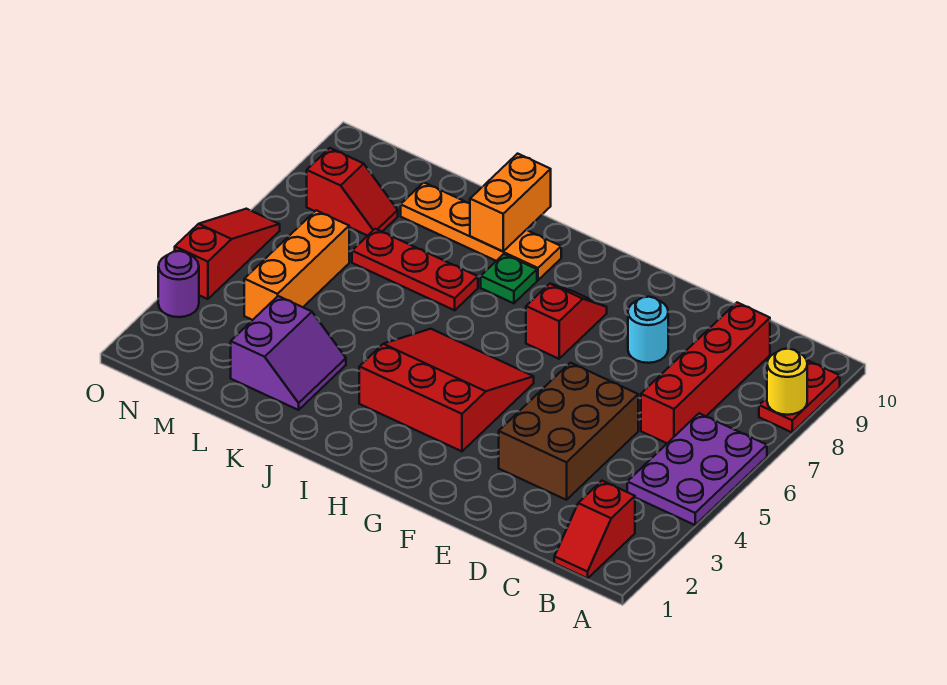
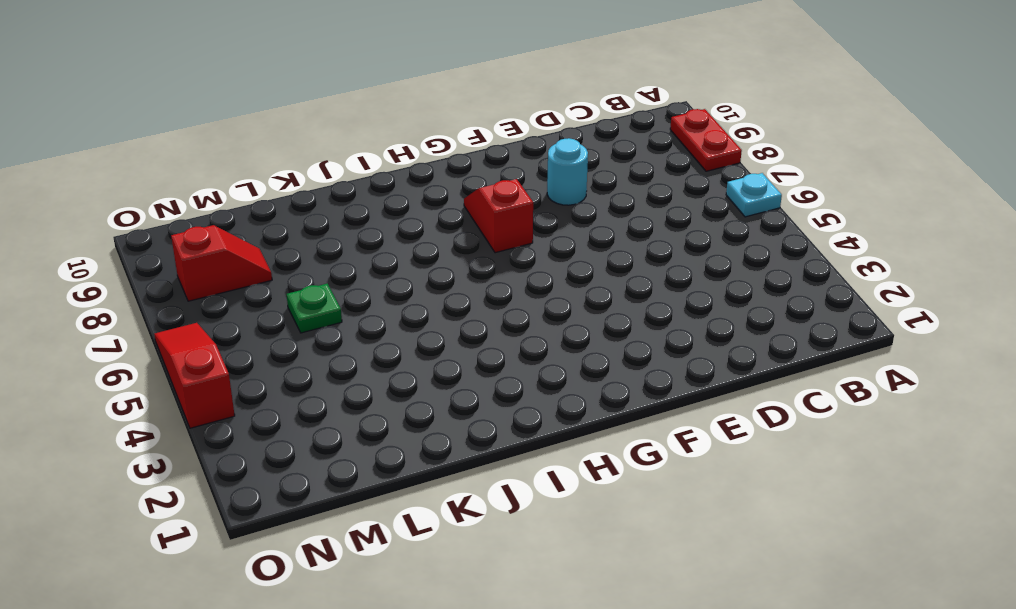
cyan plate A6 level 1 -> purple plate A4:B6 level 1
green plate L6 level 1 -> green plate I8 level 1
none -> red slope B1:B2 level 1 top 2
none -> red brick C6:C9 level 1
none -> brown brick D3:E5 level 1

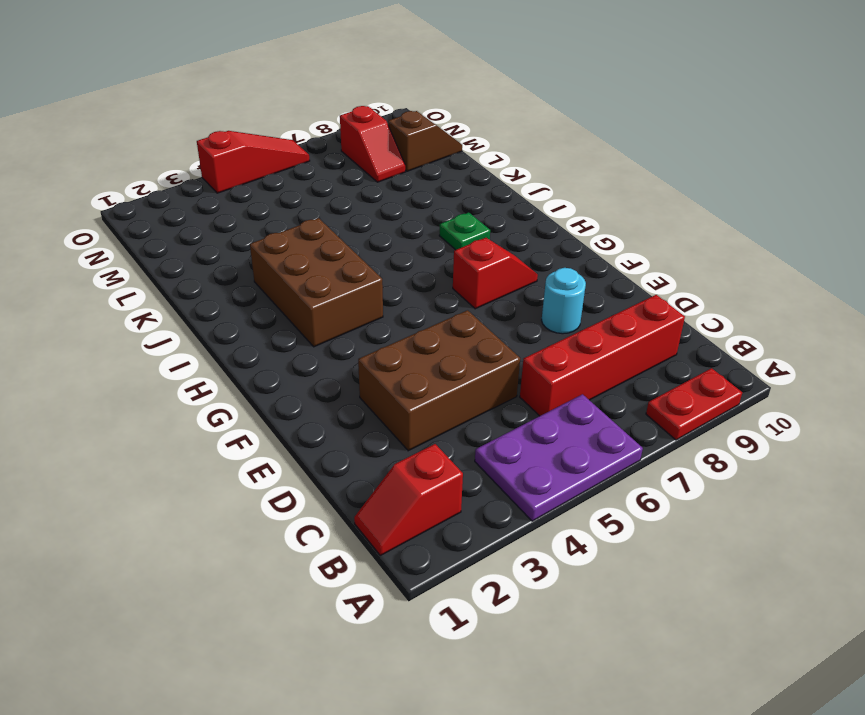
brown brick H3:J4 level 1 -> red slope G3:I5 level 1 top 3
brown slope M9:M10 level 1 top 9 -> none
none -> orange plate I9:L9 level 1
none -> red plate J7:L7 level 1
none -> purple slope K2:L3 level 1 top L

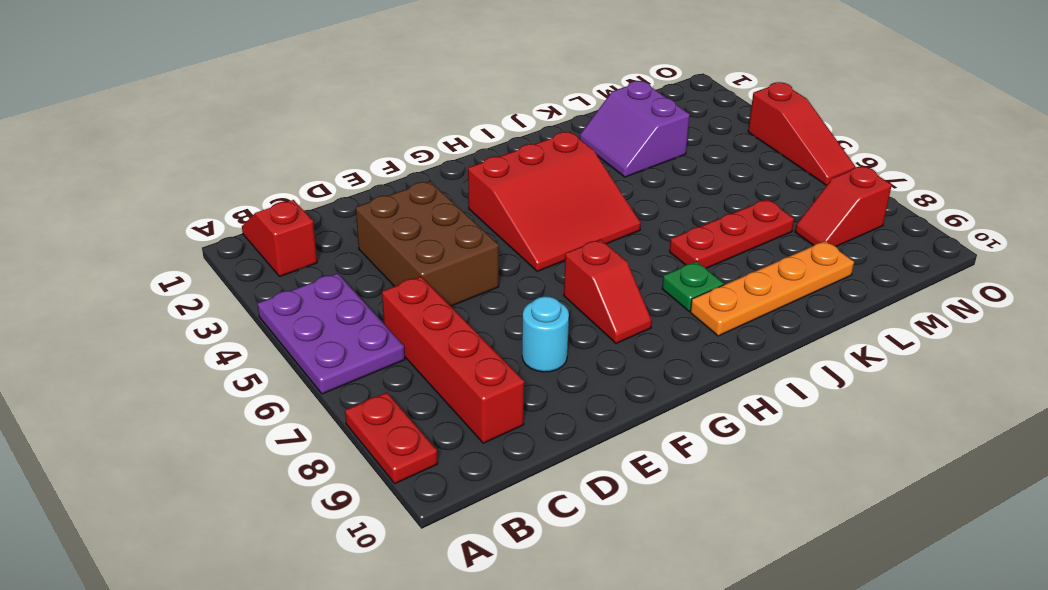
none -> orange brick M4:M6 level 1
none -> purple round brick O3 level 1
none -> yellow round brick A8 level 2

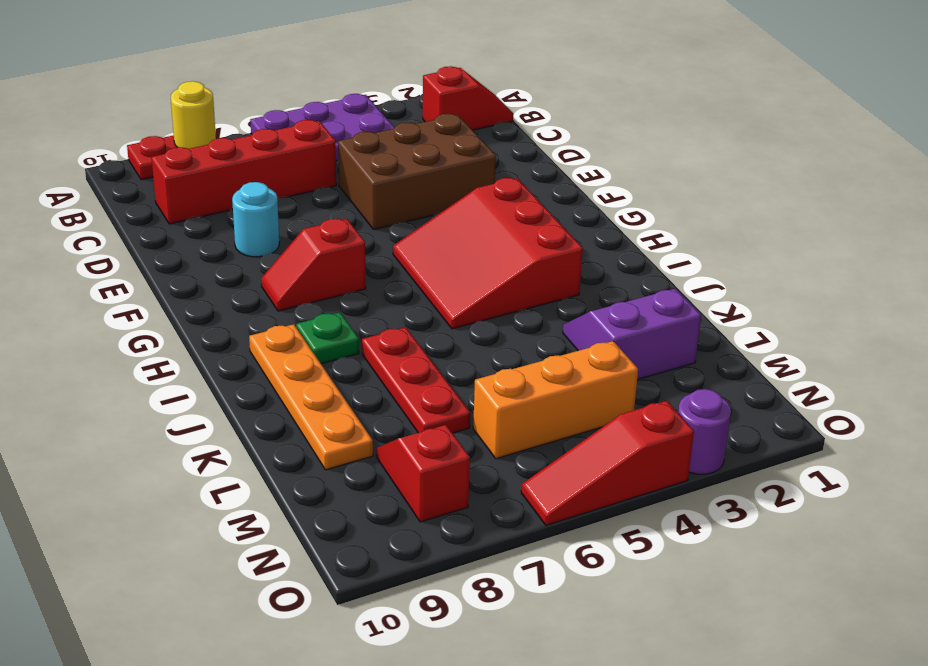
none -> orange brick J9:J10 level 2

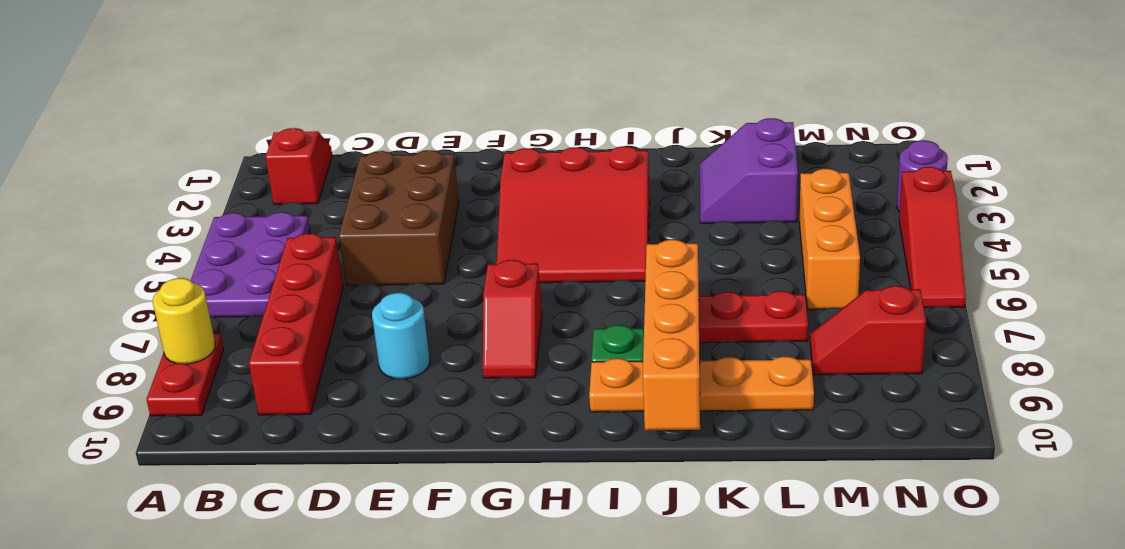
orange brick J7:J10 level 2 -> orange brick J9:J10 level 2

